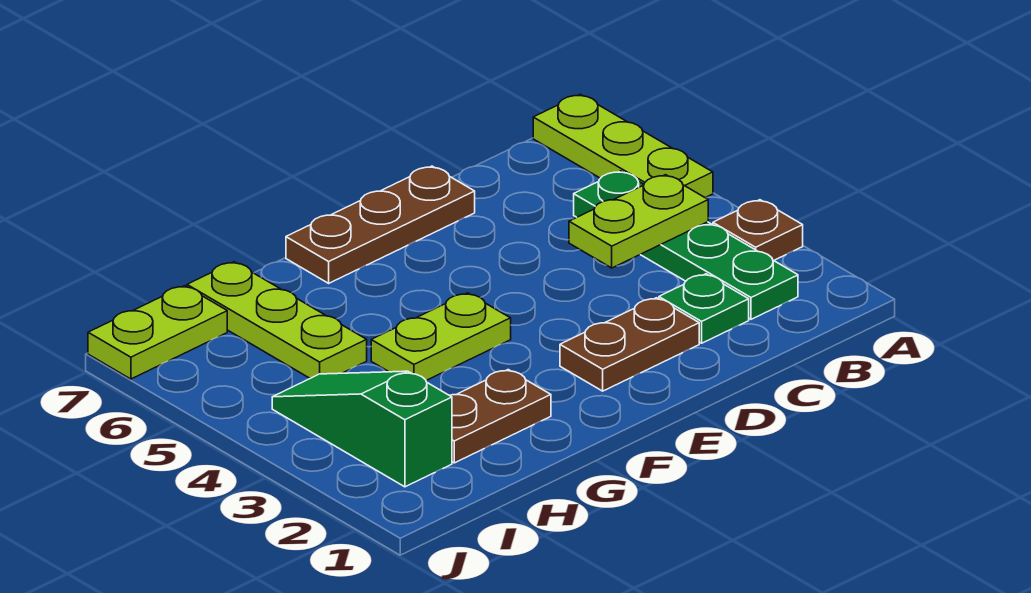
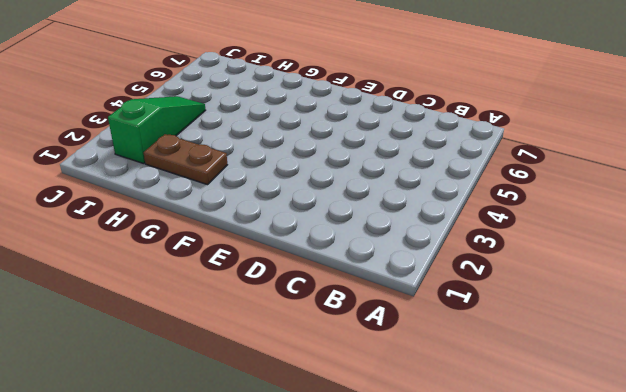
none -> brown plate A3 level 1
none -> lime plate A5:A7 level 1
none -> green plate B2:B5 level 1

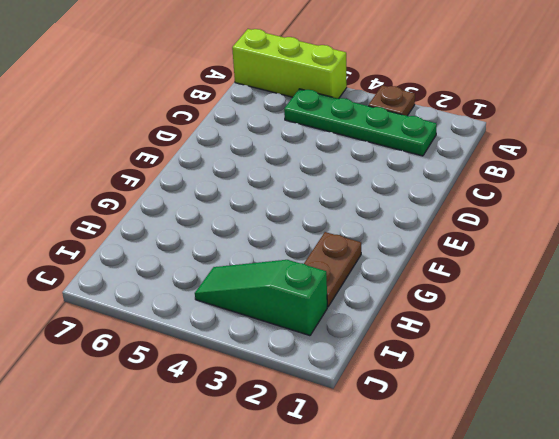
lime brick A5:A7 level 1 -> lime plate A5:A7 level 1
none -> green plate C2 level 1
none -> brown plate D2:E2 level 1
none -> brown plate D7:F7 level 1

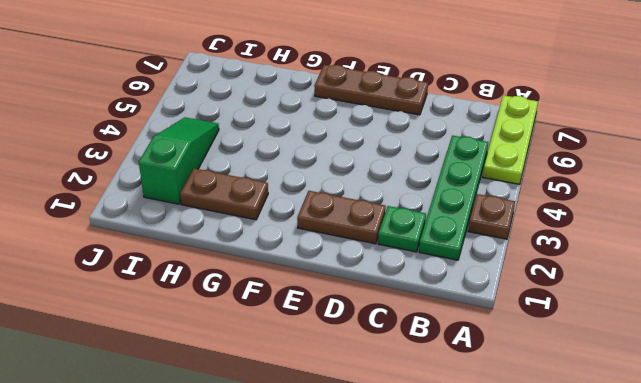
none -> lime plate F4:G4 level 1
none -> lime plate H5:H7 level 1
none -> lime plate I7:J7 level 1

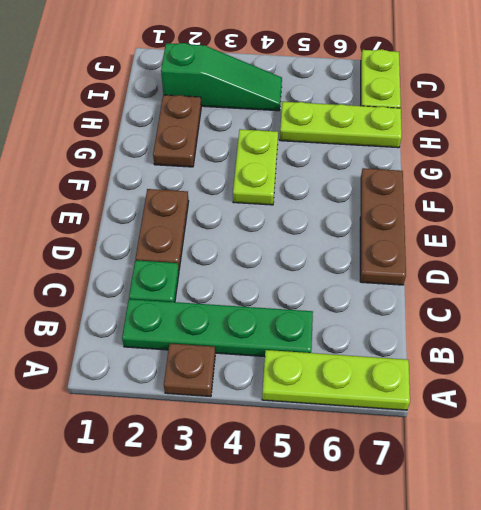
none -> lime plate B4:C4 level 2

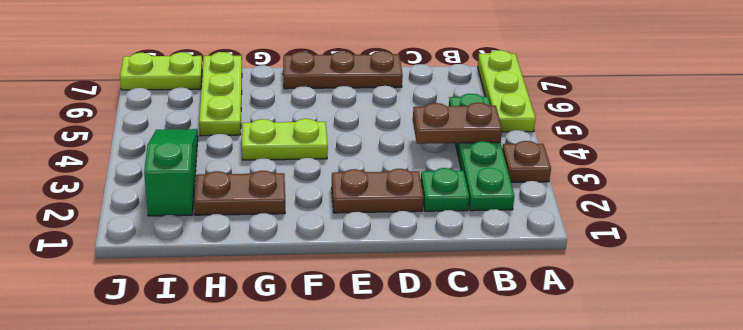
brown plate B4:C4 level 2 -> lime plate B4:C4 level 2

